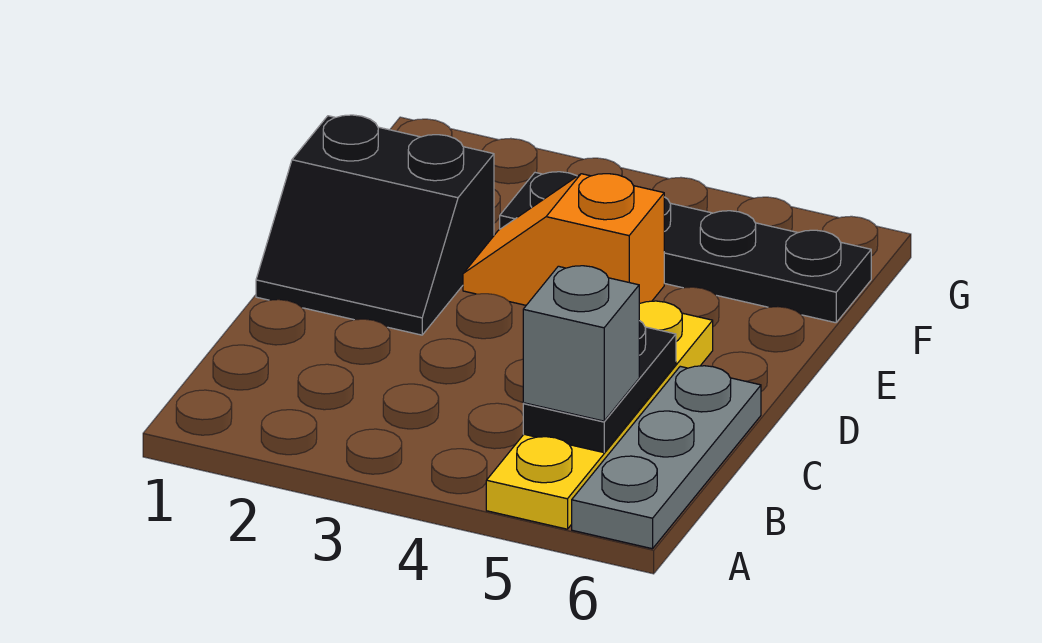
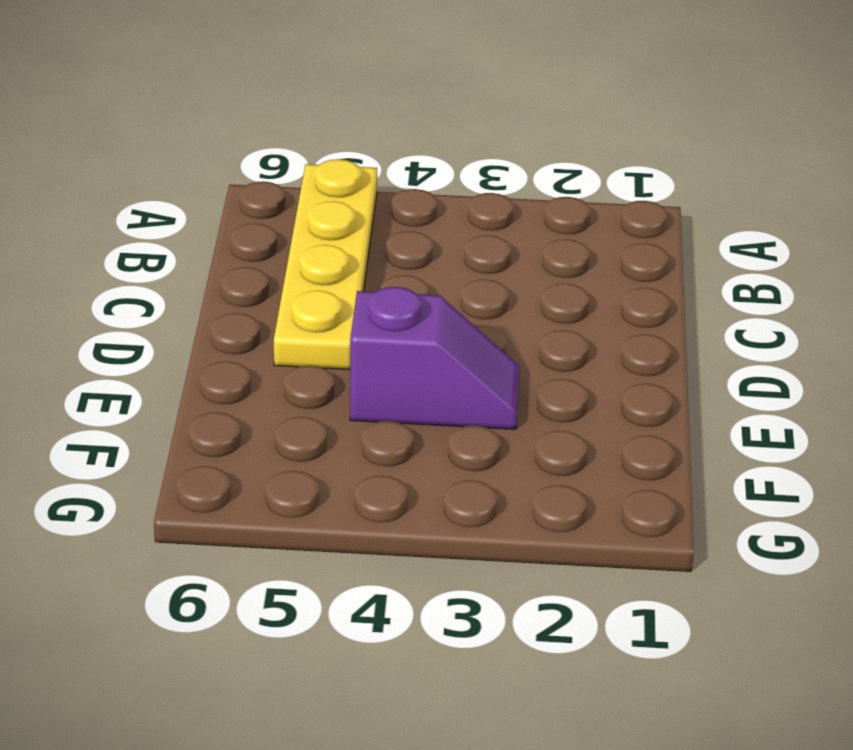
purple slope E3:E4 level 1 top 4 -> orange slope E3:E4 level 1 top 4
none -> grey plate A6:C6 level 1
none -> black slope D1:E2 level 1 top E

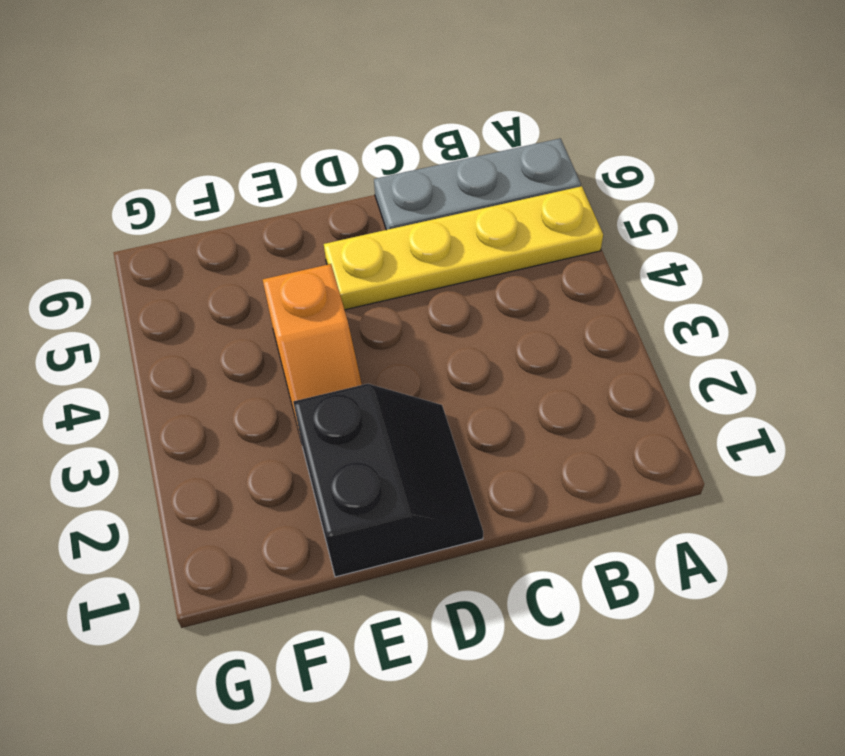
none -> black plate F3:F6 level 1
none -> black plate B5:C5 level 2

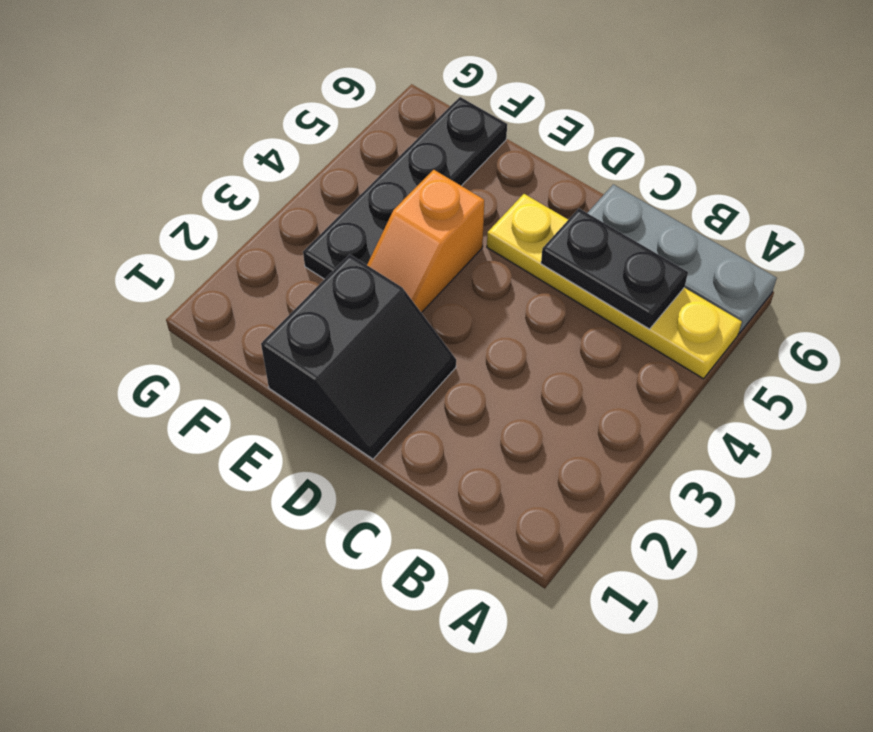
none -> grey brick B5 level 3

